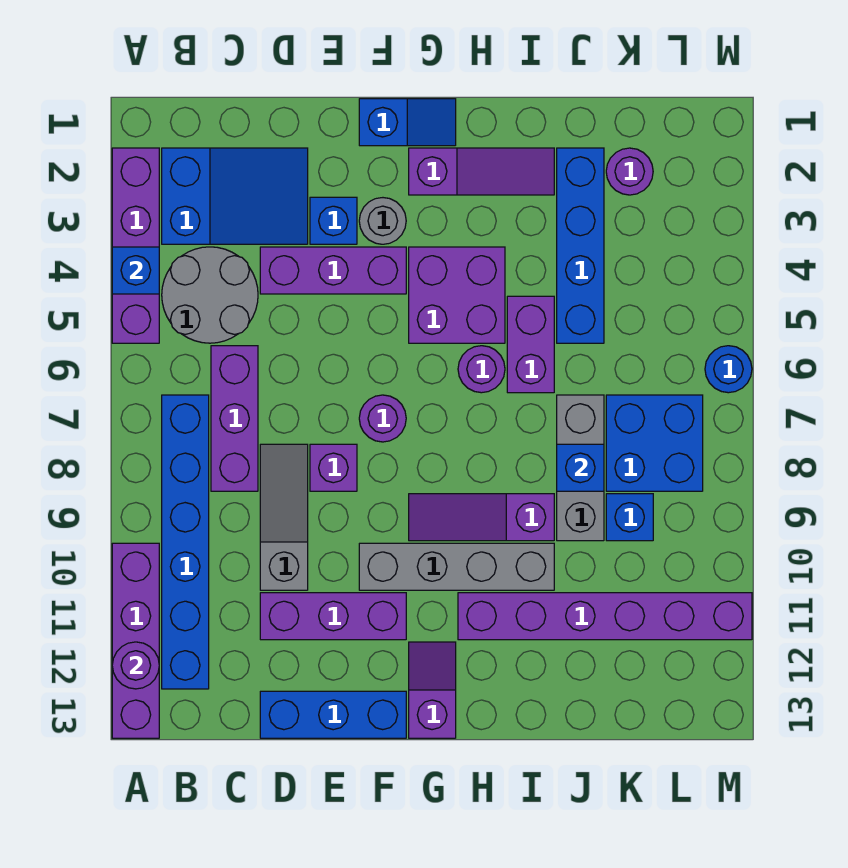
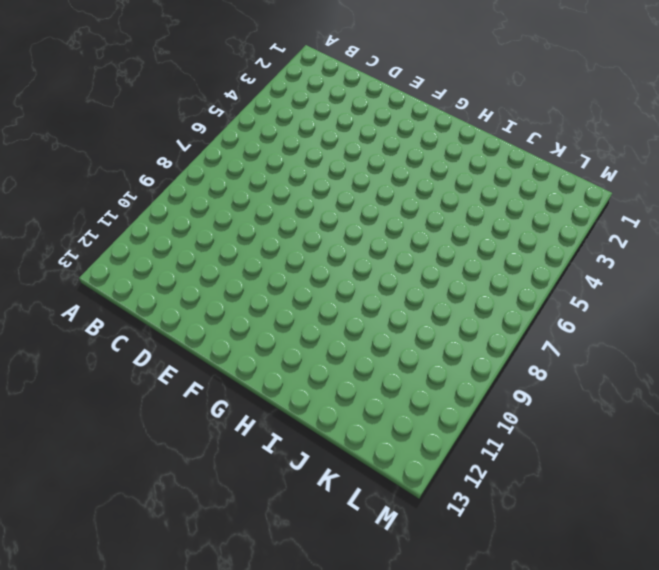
none -> purple brick A2:A5 level 1
none -> purple brick A10:A13 level 1
none -> blue slope B2:D3 level 1 top B
none -> grey round brick B4:C5 level 1

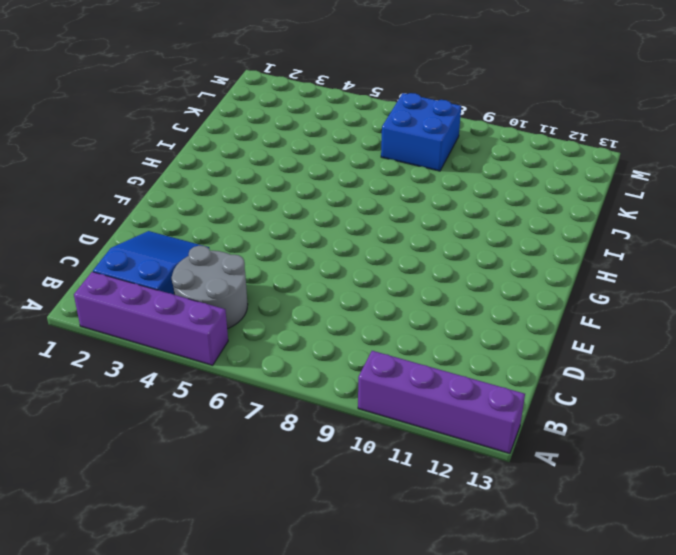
none -> blue brick B7:B12 level 1
none -> purple brick C6:C8 level 1
none -> purple brick D4:F4 level 1
none -> grey slope D8:D10 level 1 top 10

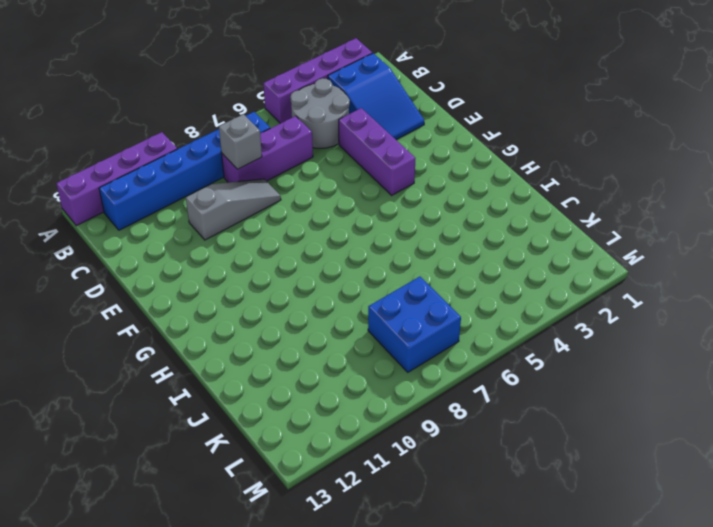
grey brick C8 level 2 -> none
none -> purple brick D11:F11 level 1
none -> blue brick D13:F13 level 1
none -> blue brick E3 level 1
none -> purple brick E8 level 1

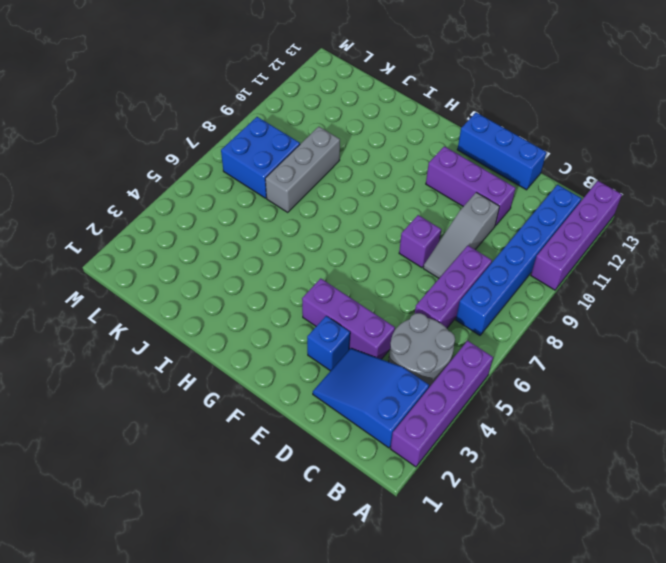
none -> blue slope F1:G1 level 1 top F
none -> grey round brick F3 level 1
none -> purple round brick F7 level 1
none -> grey brick F10:I10 level 1

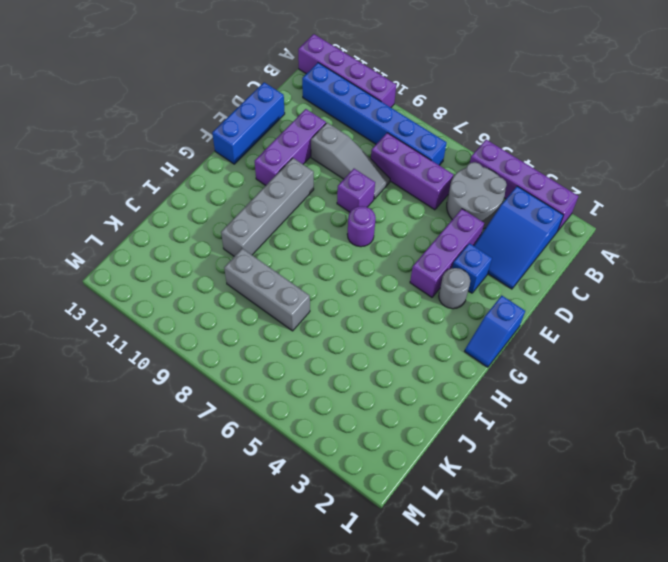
none -> purple slope G2:I2 level 1 top G
none -> purple brick G4:H5 level 1
none -> purple slope G9:I9 level 1 top I
none -> purple slope G12:G13 level 1 top 13

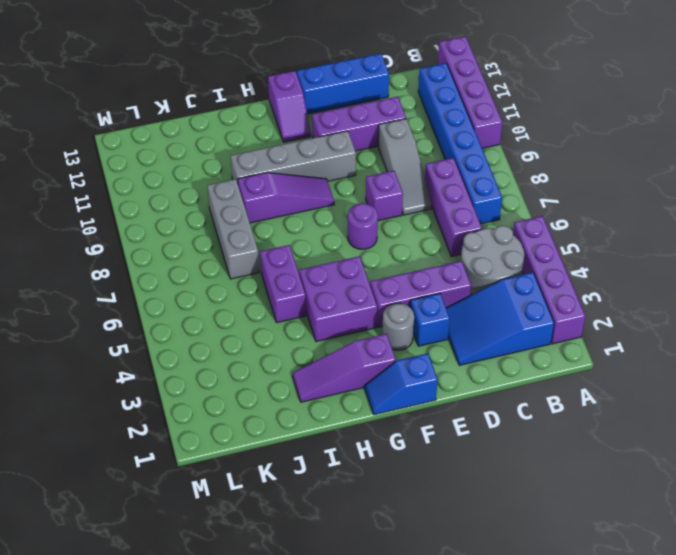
none -> purple round brick H6 level 1
none -> purple brick H11:M11 level 1
none -> blue brick J2:J5 level 1
none -> purple round brick K2 level 1

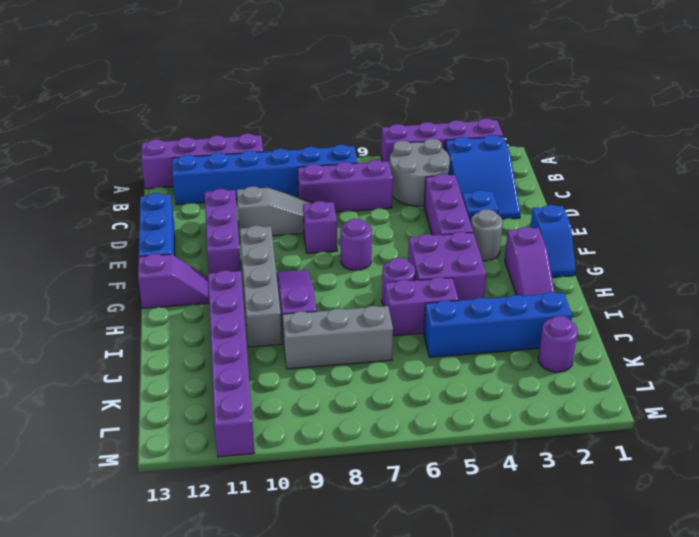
none -> blue brick K7:L8 level 1
none -> blue brick K9 level 1
none -> blue round brick M6 level 1
none -> blue brick A4 level 2

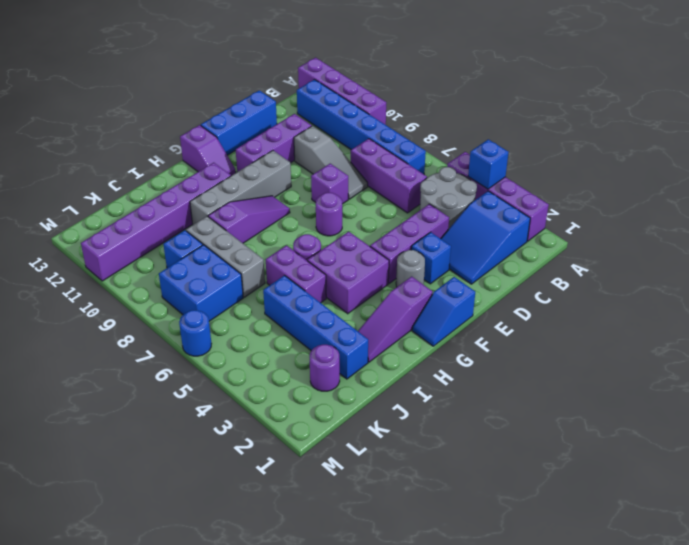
none -> purple round brick A12 level 2
none -> blue brick J8 level 2

